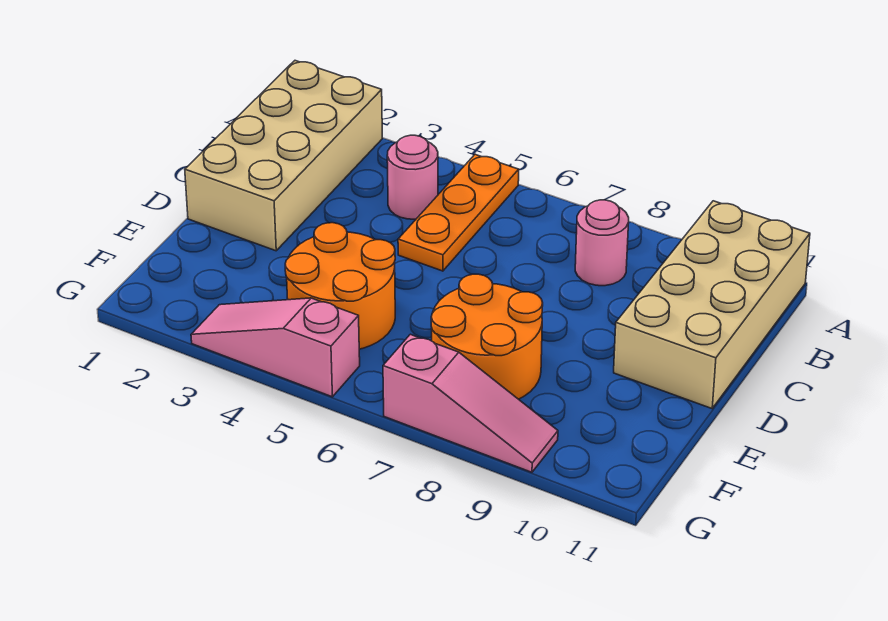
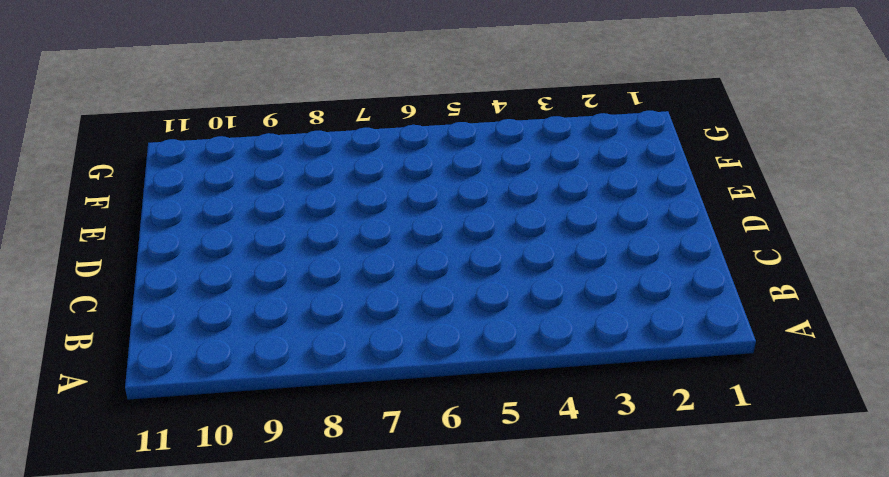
none -> tan brick A1:D2 level 1
none -> orange plate A5:C5 level 1

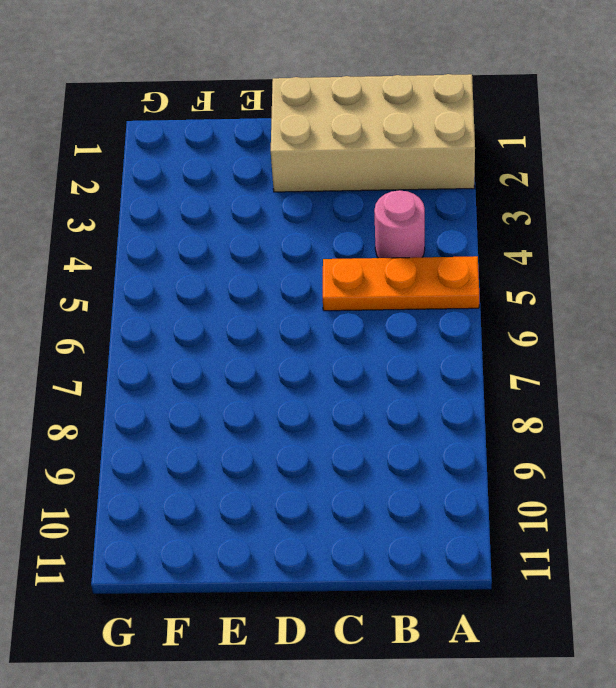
none -> tan brick A10:D11 level 1
none -> pink round brick B8 level 1

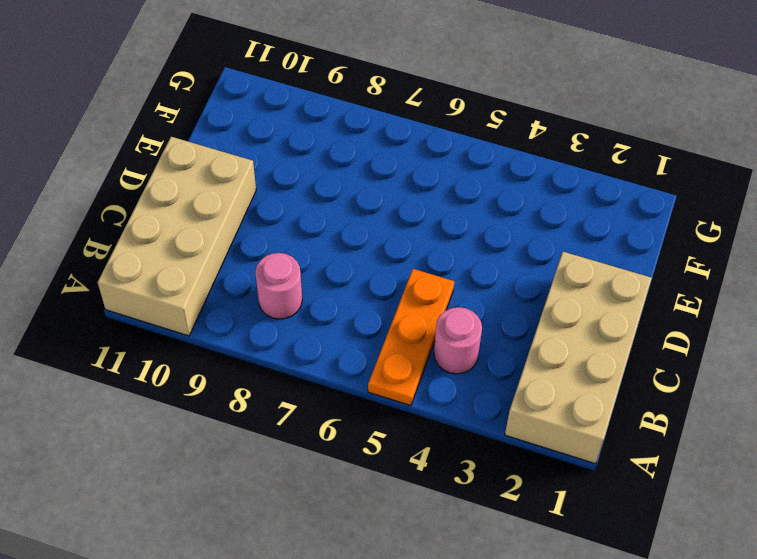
none -> orange round brick E4:F5 level 1
none -> orange round brick E7:F8 level 1

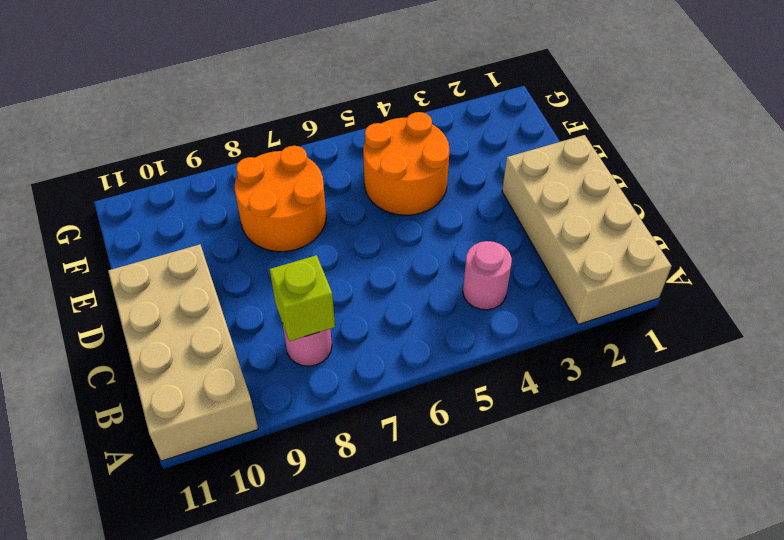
lime brick B8 level 2 -> none
none -> orange plate A5:C5 level 1
none -> pink slope G3:G5 level 1 top 5

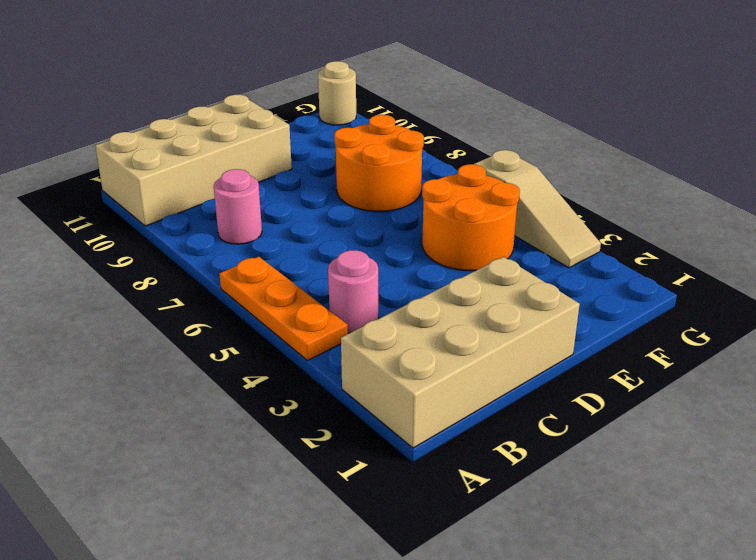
orange plate A4:A6 level 1 -> orange plate A5:C5 level 1
tan slope G3:G5 level 1 top 5 -> pink slope G3:G5 level 1 top 5
tan round brick G11 level 1 -> none
none -> pink slope G7:G9 level 1 top 7

